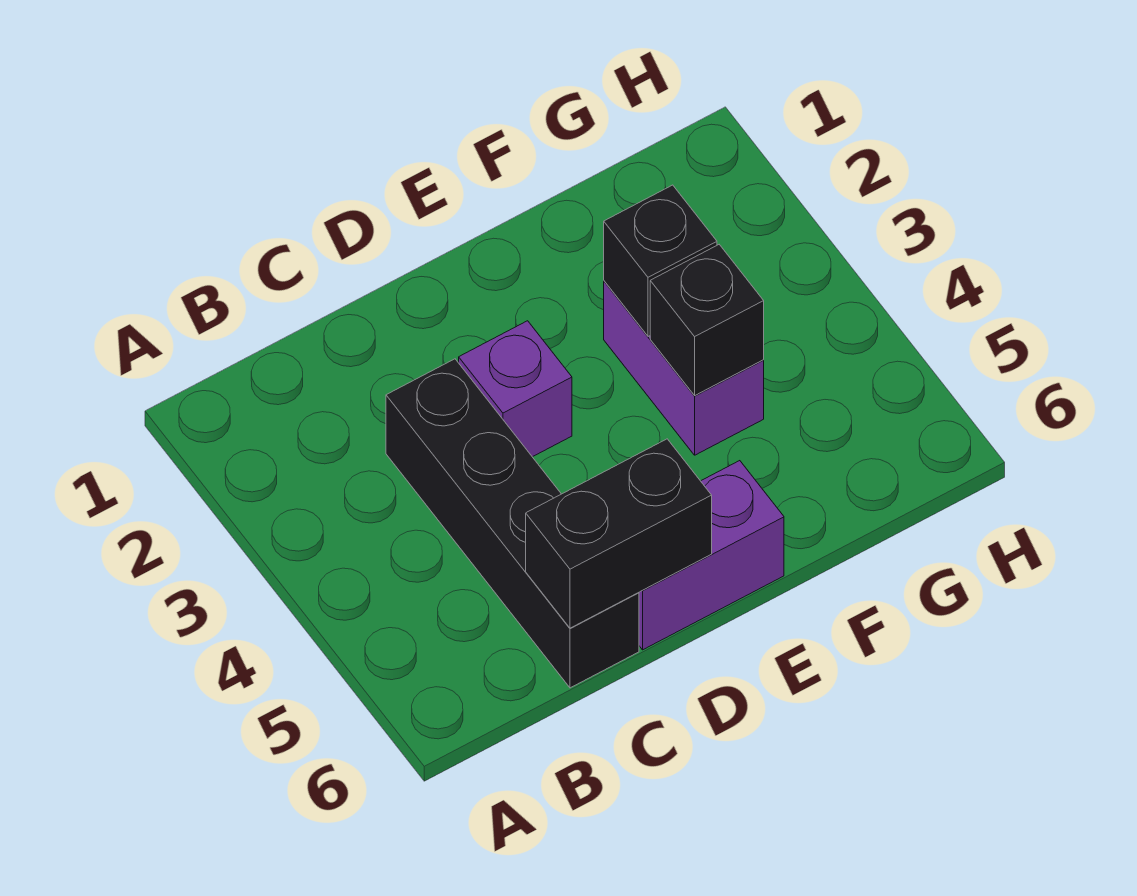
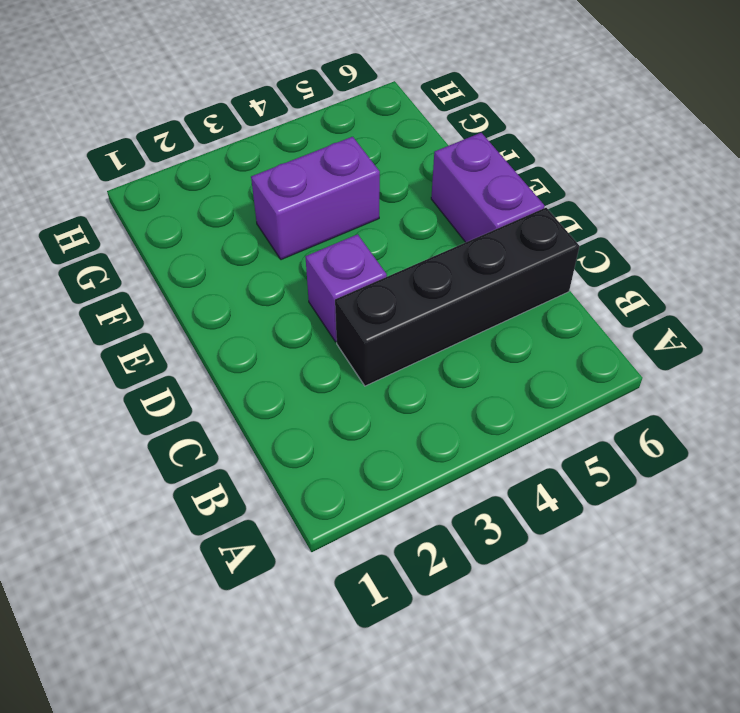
none -> black brick C6:D6 level 2
none -> black brick F3 level 2

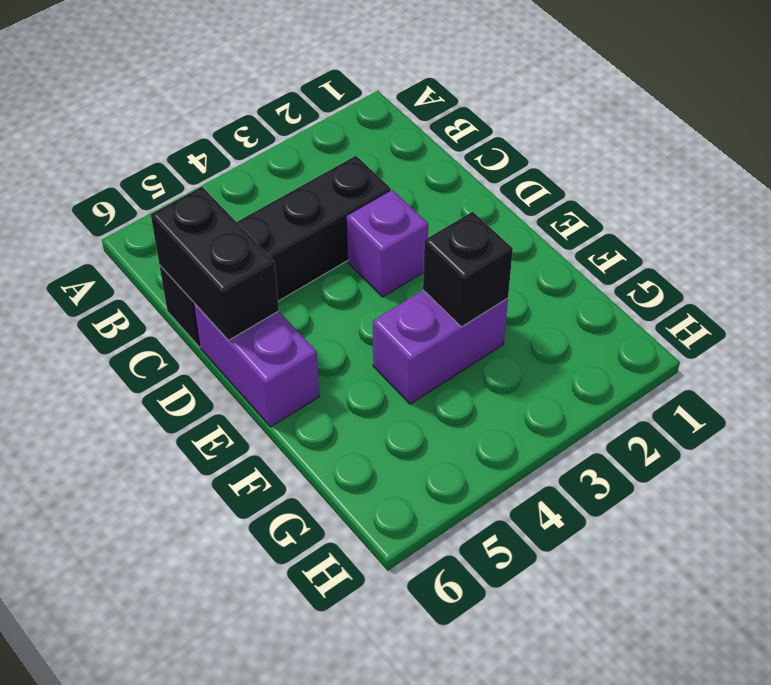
none -> black brick F4 level 2

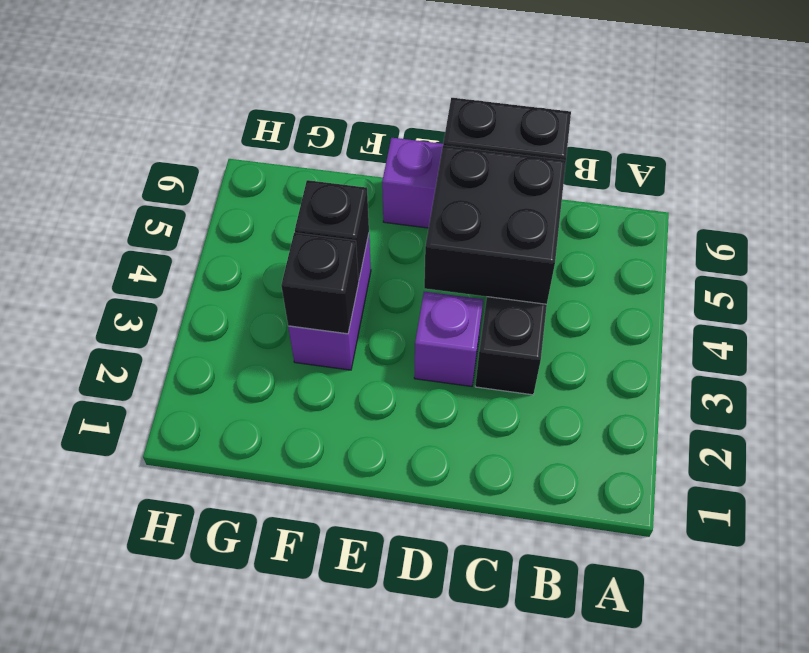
black brick C4:D5 level 2 -> none

